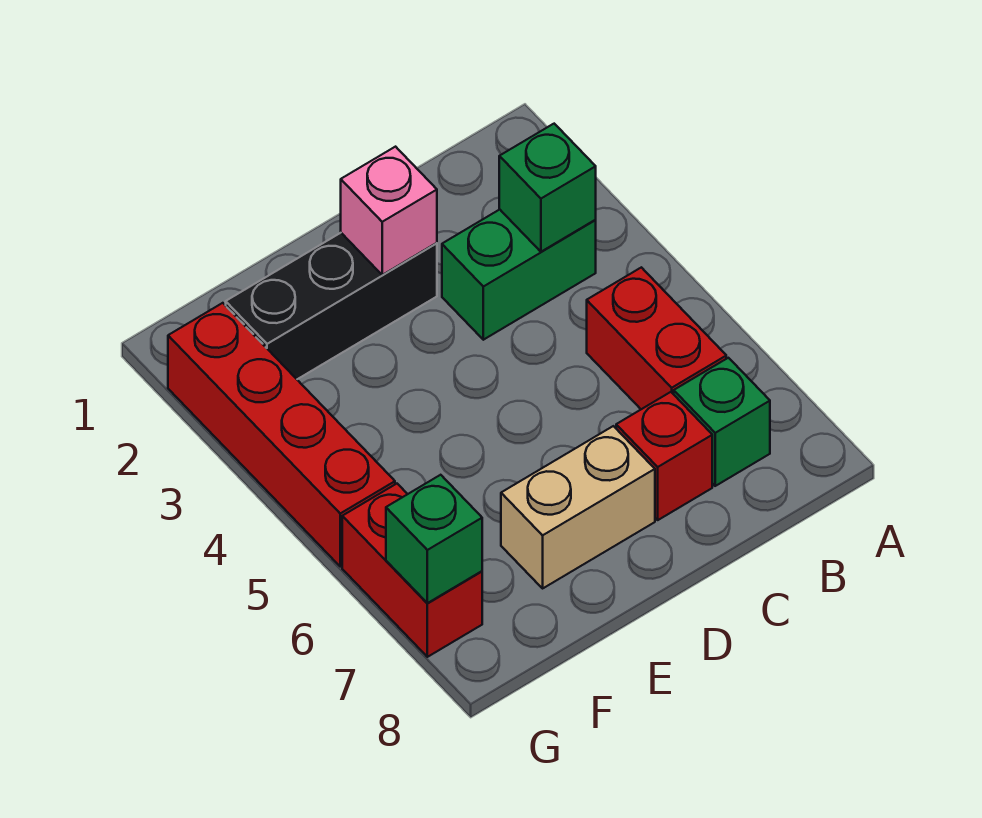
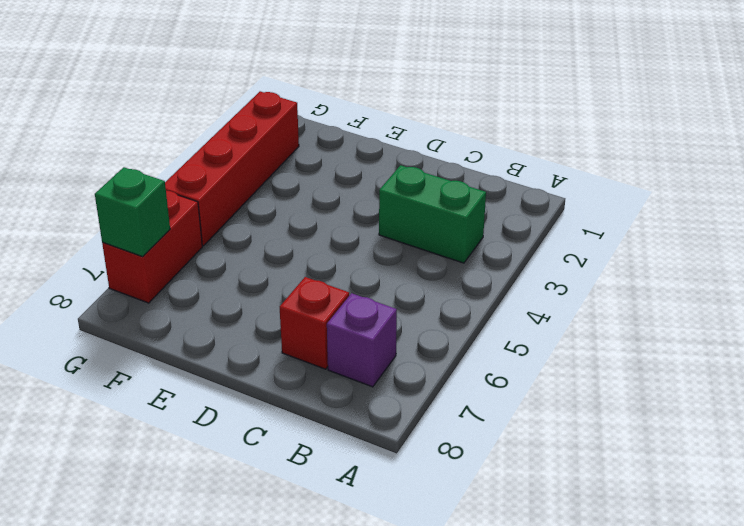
purple brick B7 level 1 -> green brick B7 level 1
none -> red brick B5:B6 level 1
none -> black brick D2:F2 level 1

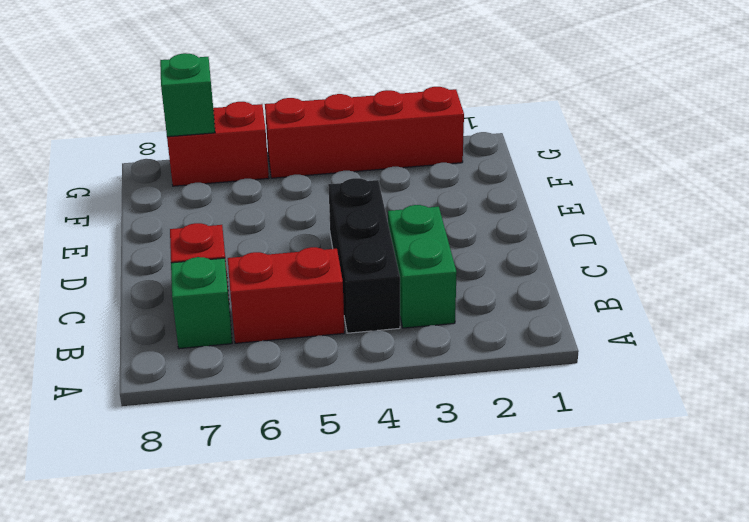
black brick B4:D4 level 1 -> black brick D2:F2 level 1
none -> tan brick D7:E7 level 1
none -> green brick B3 level 2

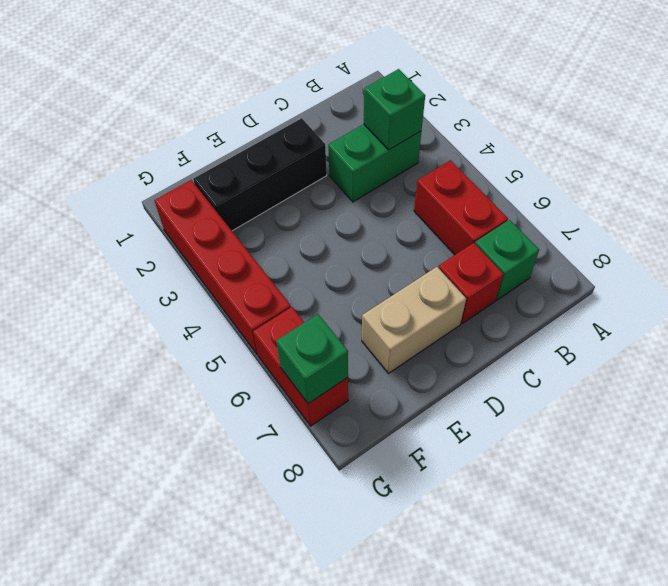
none -> pink brick D2 level 2

